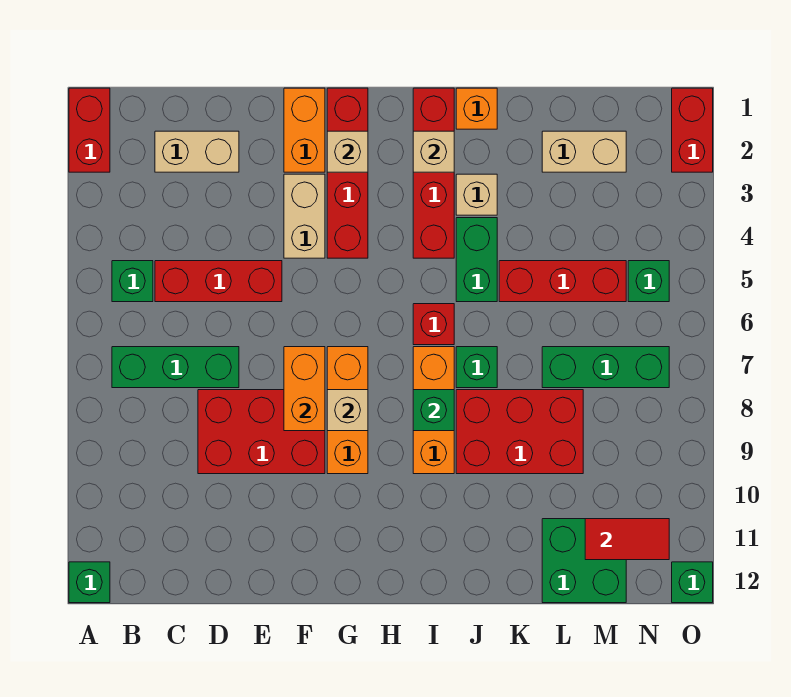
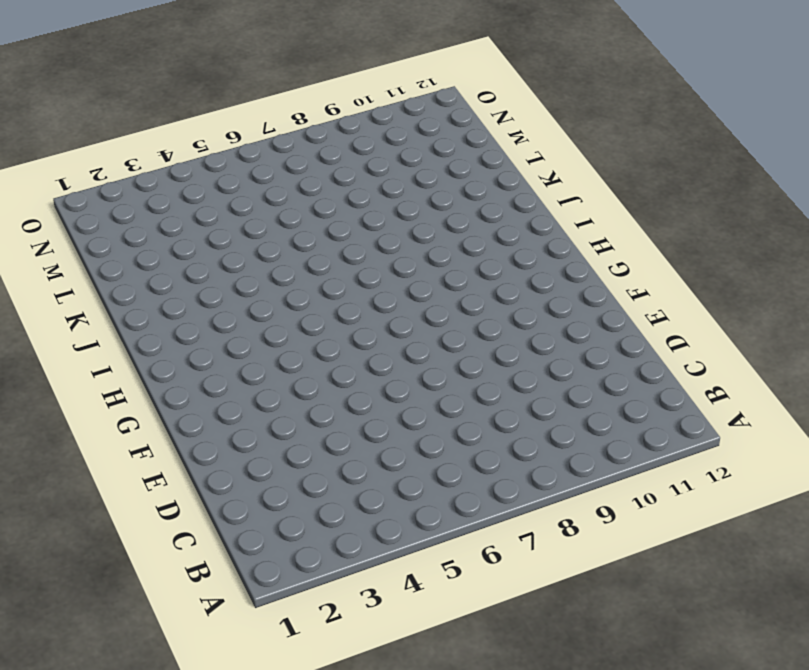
none -> red brick A1:A2 level 1
none -> green brick A12 level 1
none -> green brick B5 level 1
none -> green brick B7:D7 level 1

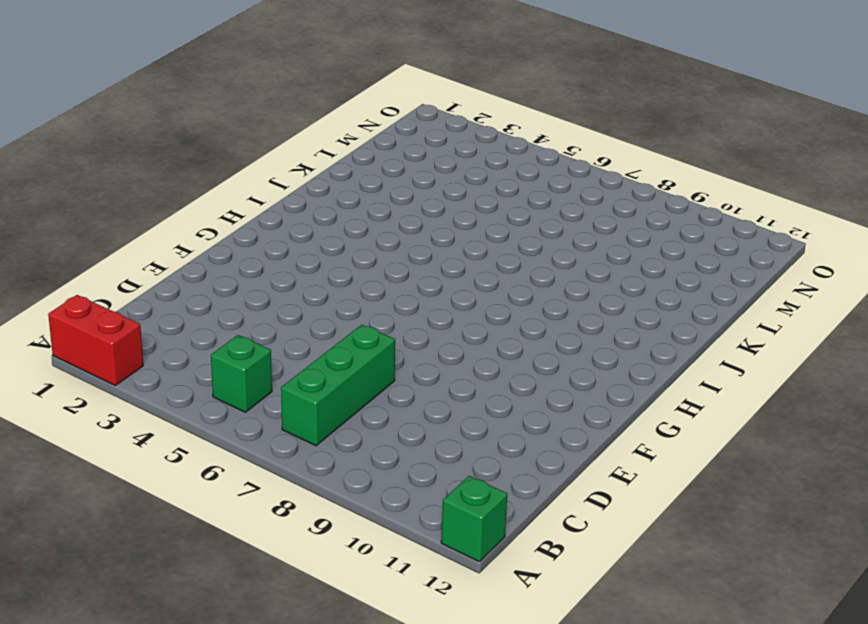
none -> tan brick C2:D2 level 1
none -> red brick C5:E5 level 1
none -> red brick D8:F9 level 1
none -> orange brick F1:F2 level 1

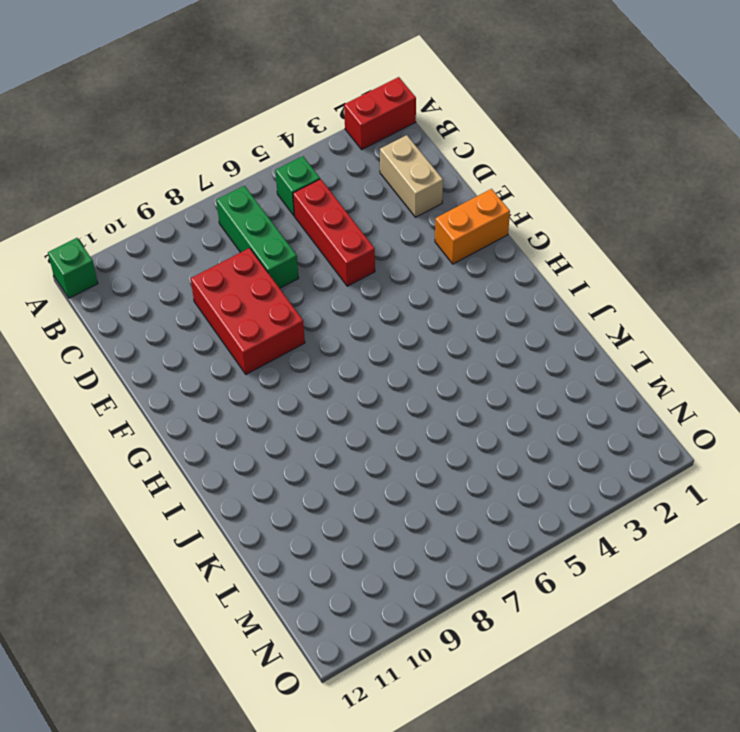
none -> tan brick F3:F4 level 1
none -> red brick G1:G4 level 1
none -> orange brick G7:G9 level 1
none -> red brick I1:I4 level 1

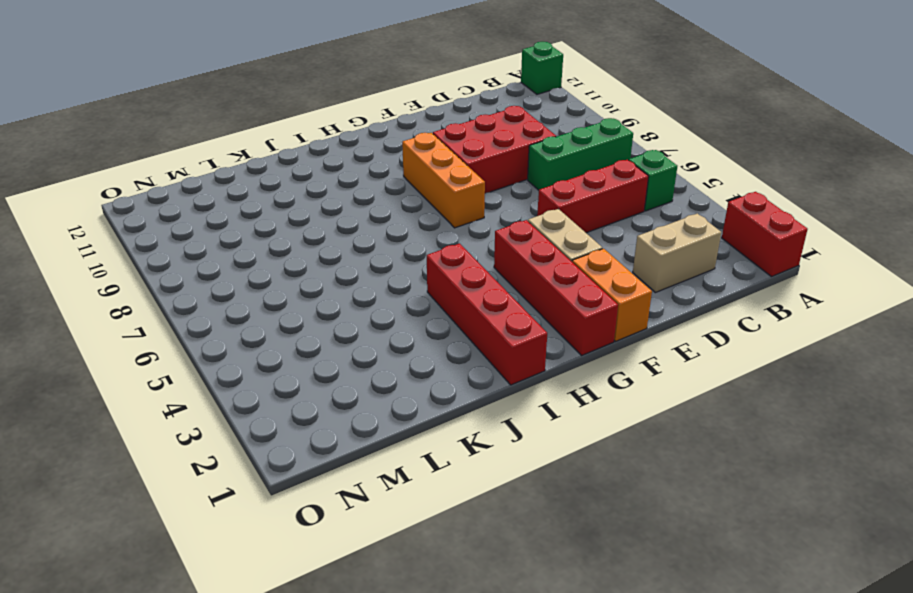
none -> red brick I6 level 1
none -> orange brick I7:I9 level 1
none -> orange brick J1 level 1
none -> tan brick J3 level 1

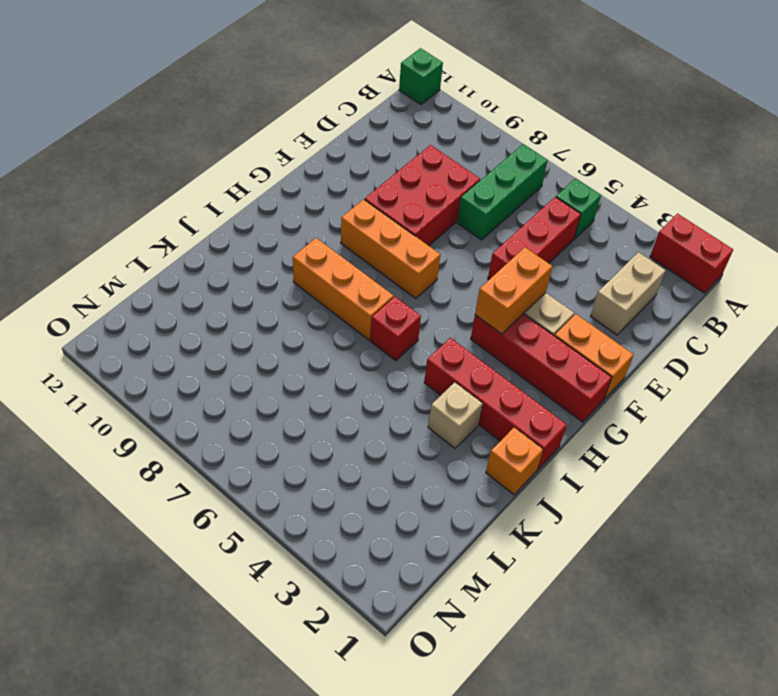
orange brick F4:G4 level 2 -> orange brick F7:F8 level 2
none -> green brick J4:J5 level 1
none -> green brick J7 level 1
none -> red brick J8:L9 level 1
none -> red brick K5:M5 level 1

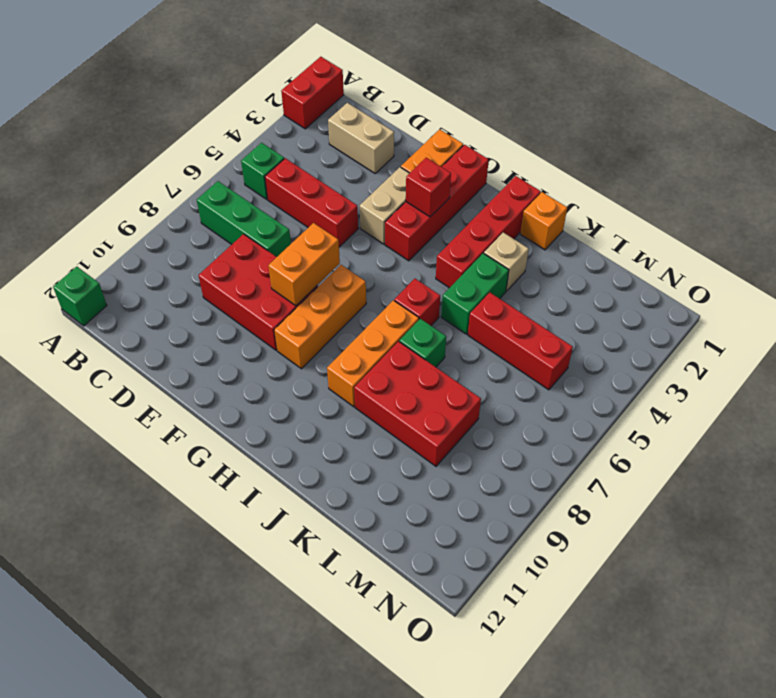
red brick G3 level 2 -> none
none -> tan brick L2:M2 level 1
none -> green brick L7:N7 level 1
none -> green brick L11:M12 level 1
none -> green brick N5 level 1

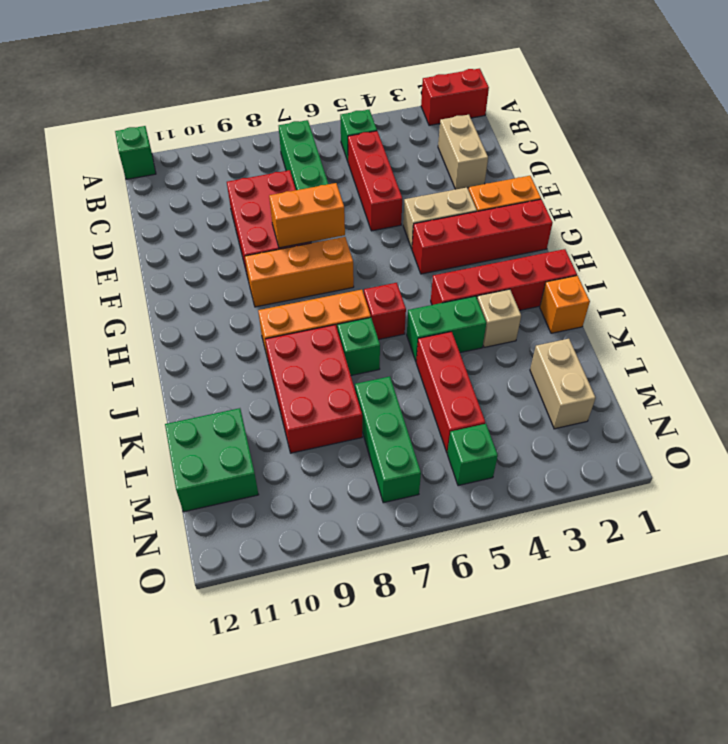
none -> red brick O1:O2 level 1
none -> green brick O12 level 1
none -> tan brick G2 level 2
none -> tan brick G8 level 2

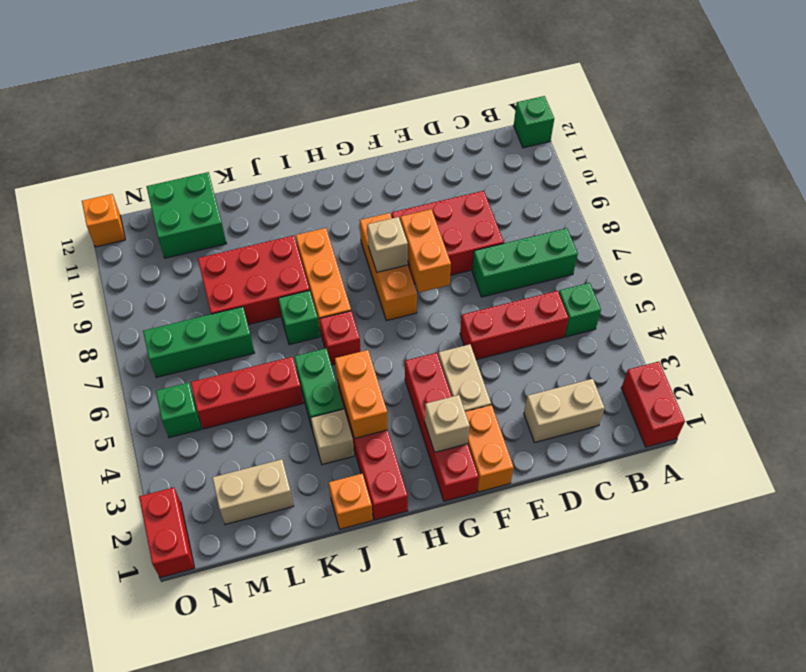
orange brick I3:I4 level 2 -> none
orange brick O12 level 1 -> green brick O12 level 1
none -> tan brick I2 level 2
none -> green brick I8 level 2
none -> red tile M11:N11 level 2

